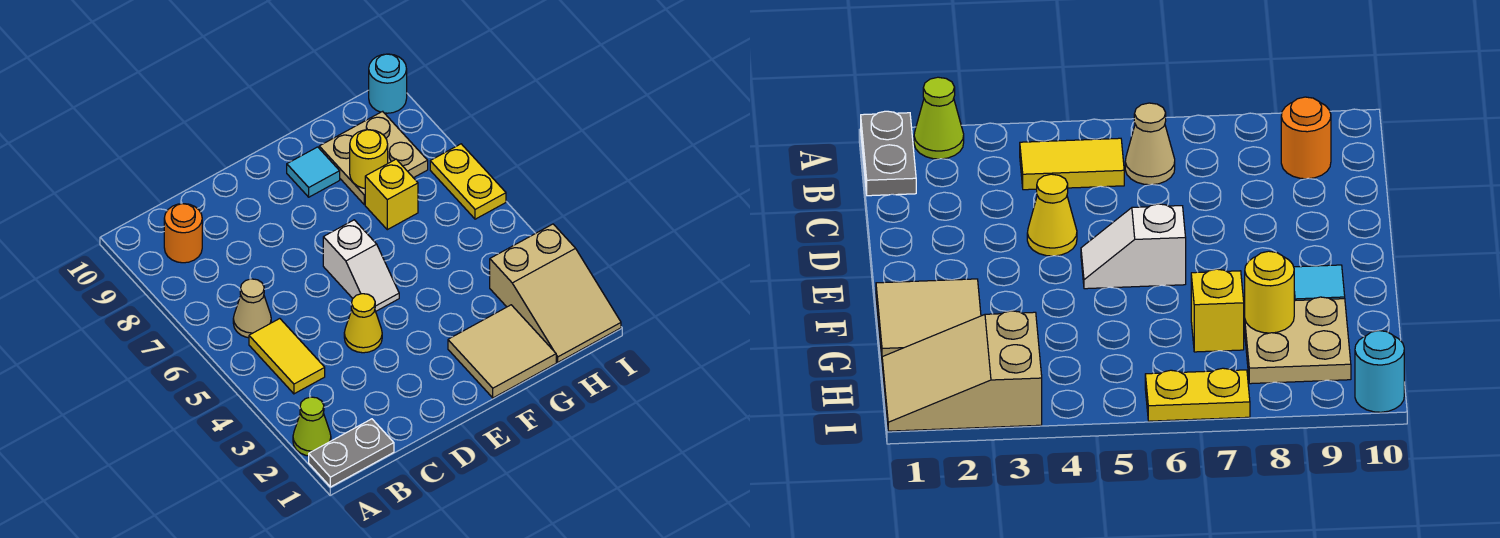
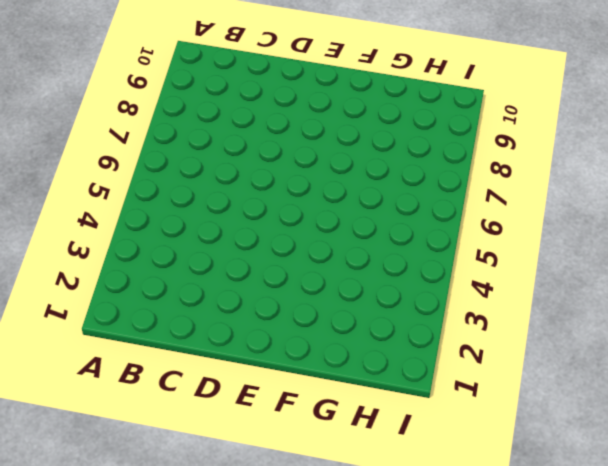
none -> grey plate A1:B1 level 1
none -> lime cone A2 level 1
none -> yellow tile B4:B5 level 1

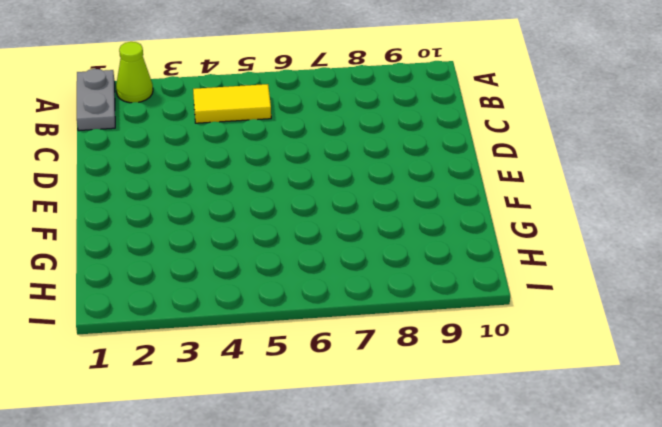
none -> tan cone B6 level 1
none -> orange round brick B9 level 1
none -> yellow cone D4 level 1

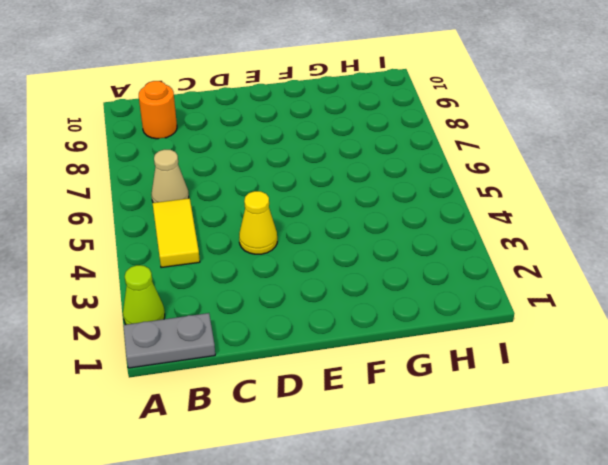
none -> white slope E5:E6 level 1 top 6
none -> tan tile F1:G2 level 1
none -> cyan tile F9 level 1

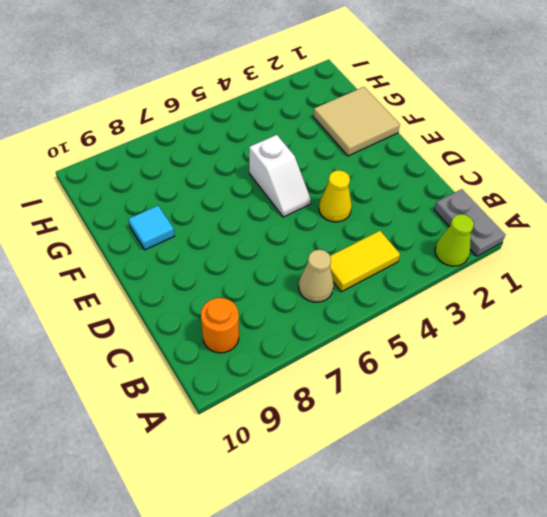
white slope E5:F5 level 1 top F -> white slope E5:E6 level 1 top 6
none -> yellow brick G7 level 1
none -> tan plate G8:H9 level 1
none -> tan slope H1:I3 level 1 top 3

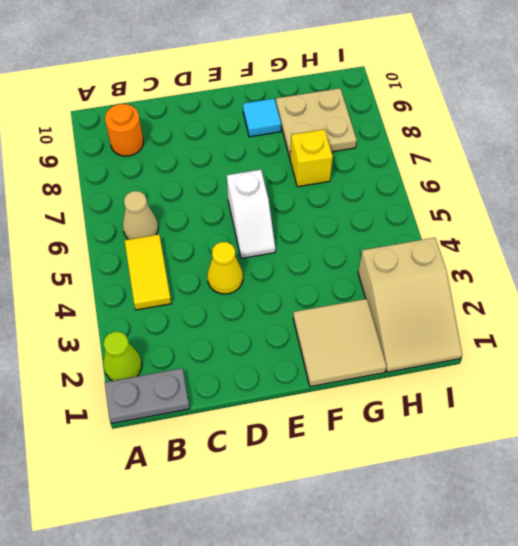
none -> yellow plate I6:I7 level 1
none -> cyan round brick I10 level 1
none -> yellow round brick G8 level 2

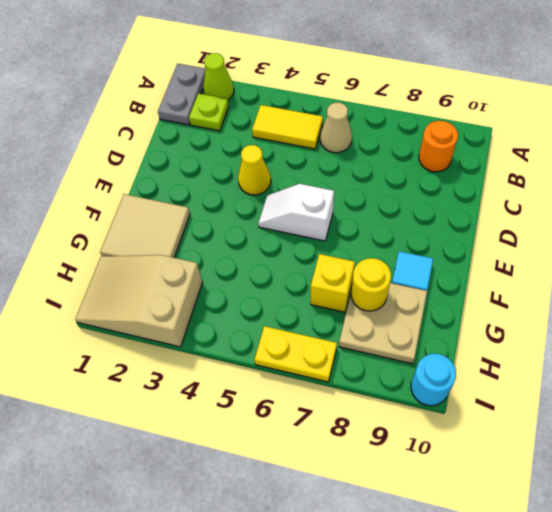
lime plate B2 level 1 -> none

